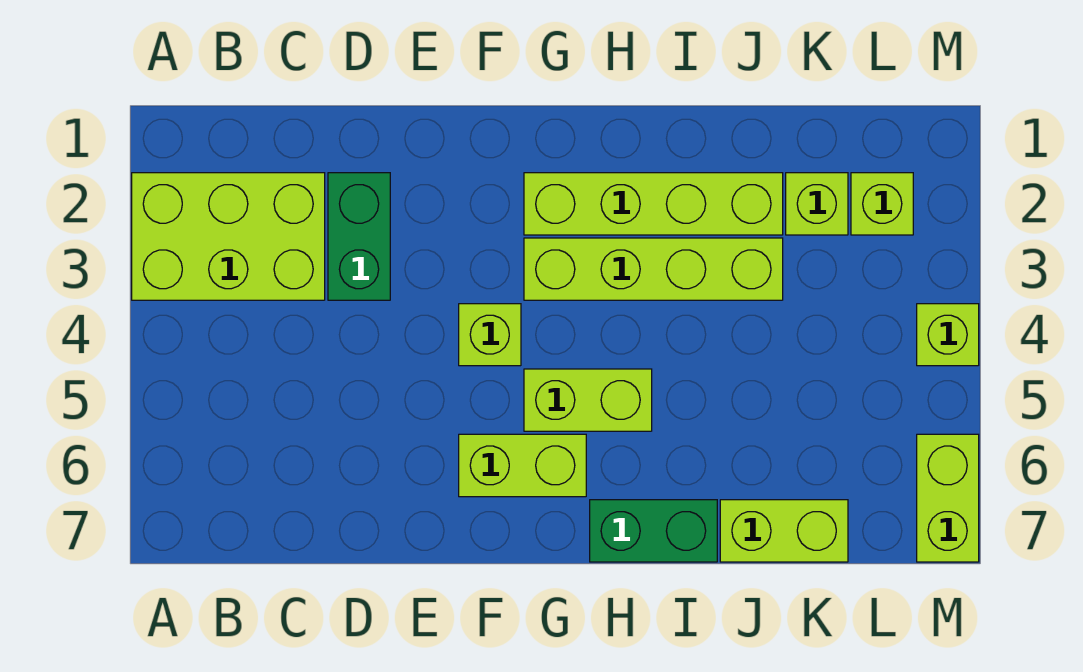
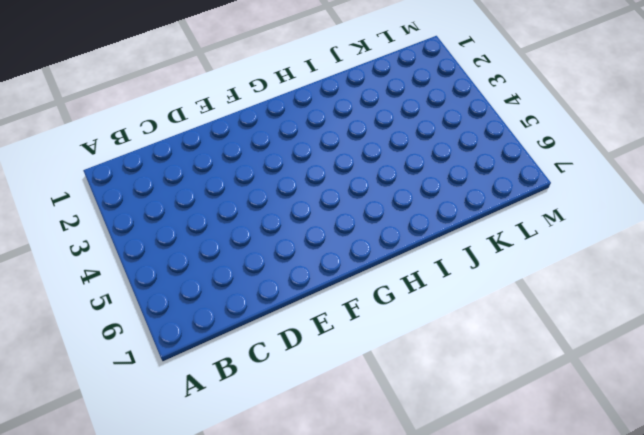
none -> lime brick A2:C3 level 1
none -> green brick D2:D3 level 1
none -> lime brick F4 level 1

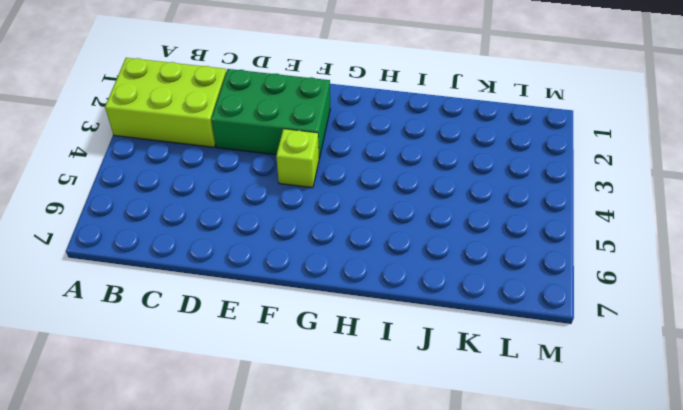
green brick D2:F3 level 1 -> green brick D2:D3 level 1
none -> lime brick F6:G6 level 1
none -> lime brick G2:J2 level 1
none -> lime brick G3:J3 level 1

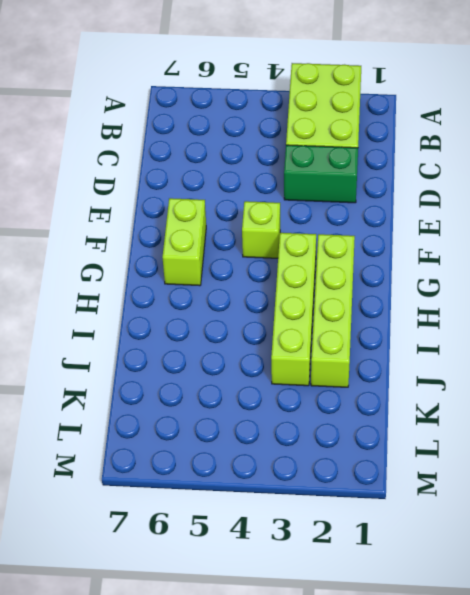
none -> lime brick G5:H5 level 1
none -> green brick H7:I7 level 1
none -> lime brick J7:K7 level 1

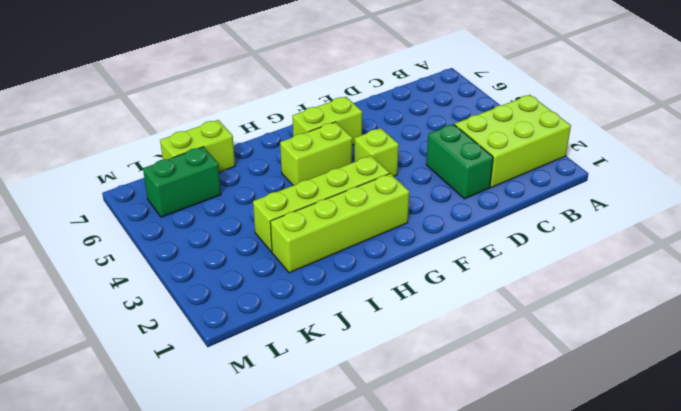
green brick K6:L6 level 1 -> green brick H7:I7 level 1
none -> lime brick K2 level 1
none -> lime brick L2 level 1
none -> lime brick M4 level 1

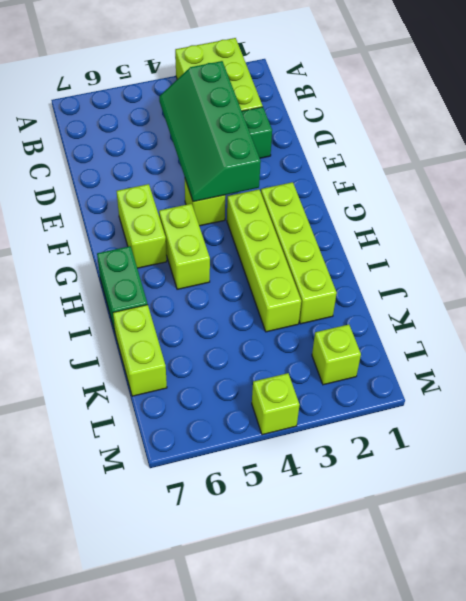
green slope C3:F4 level 2 top 3 -> none
none -> lime brick K2 level 1
none -> lime brick M6:M7 level 1

